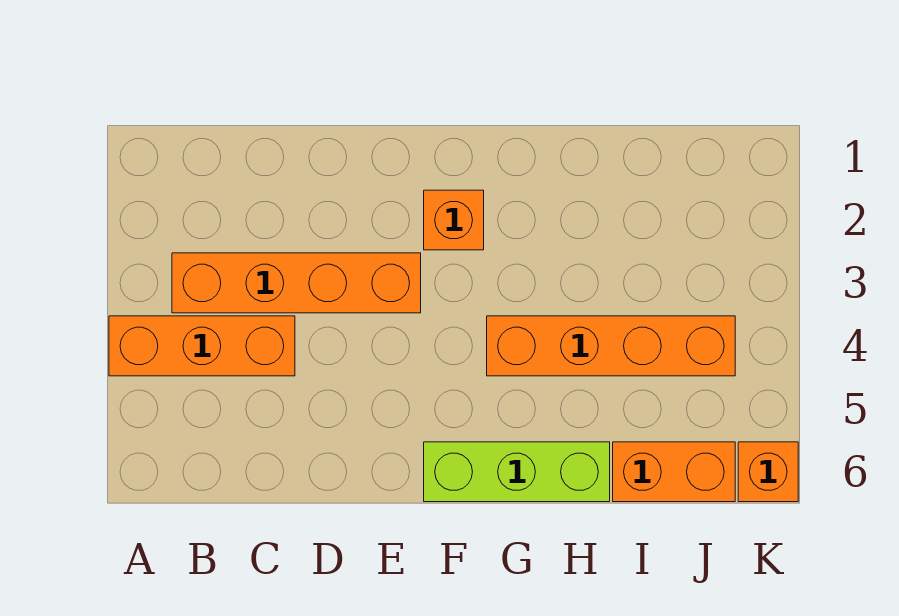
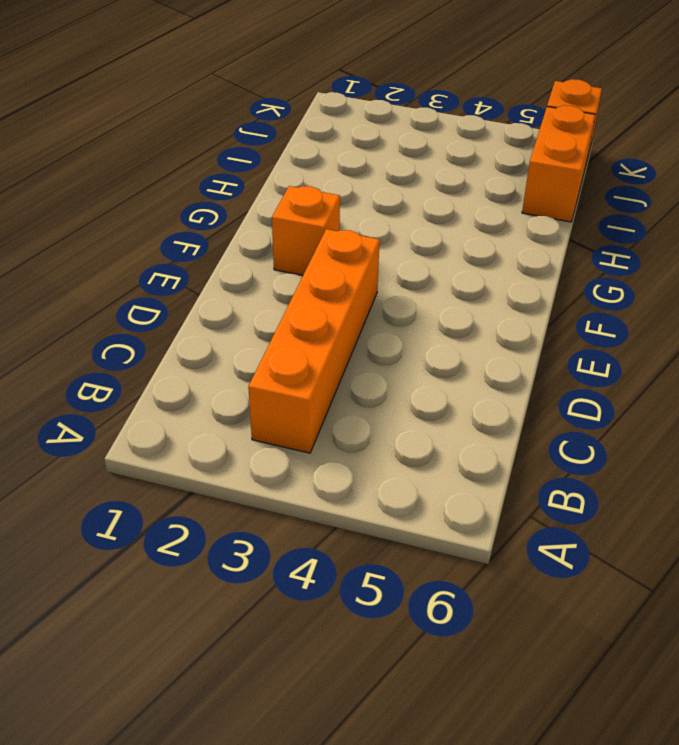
none -> orange brick A4:C4 level 1
none -> lime brick F6:H6 level 1

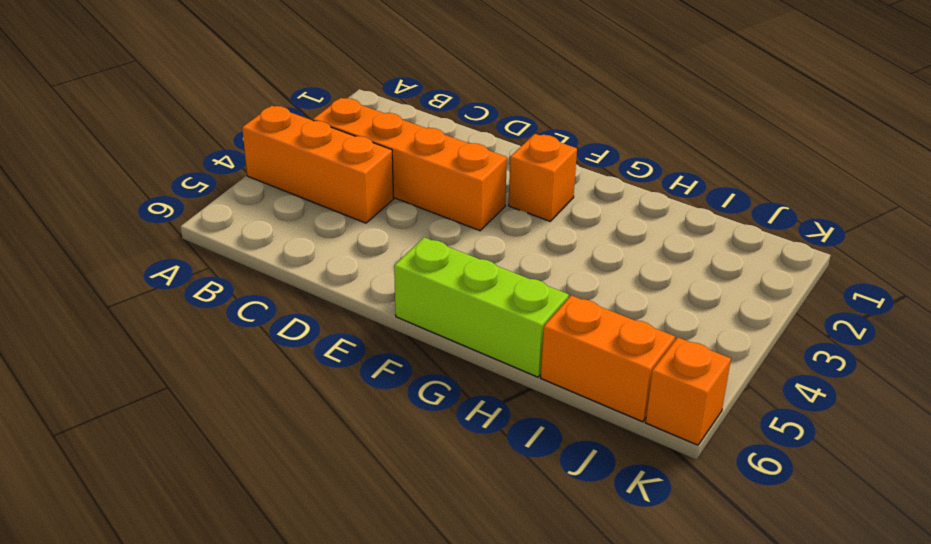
none -> orange brick G4:J4 level 1

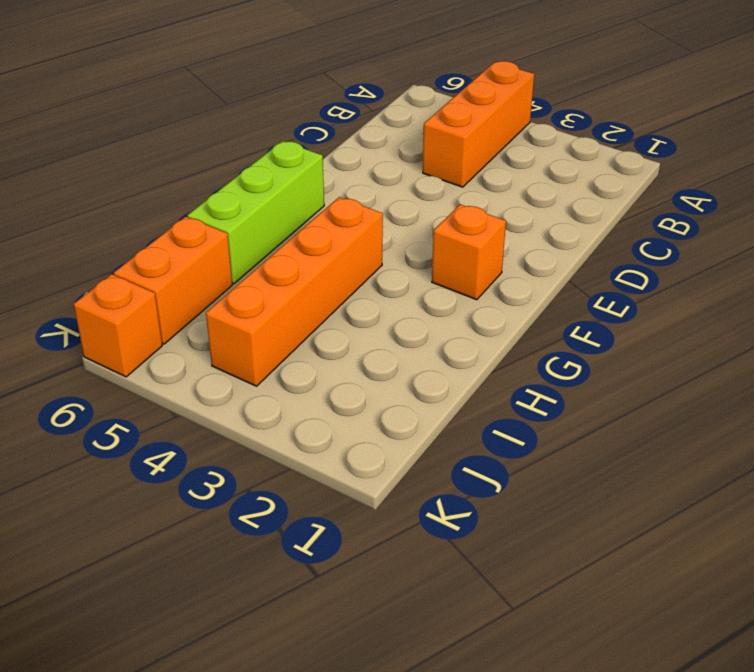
none -> orange brick B3:E3 level 1

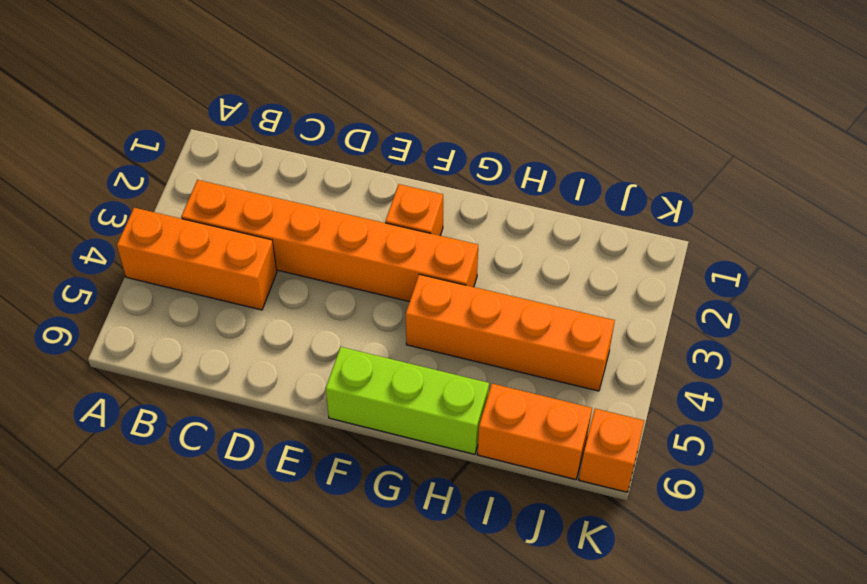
orange brick B3:G3 level 1 -> orange brick B3:E3 level 1

